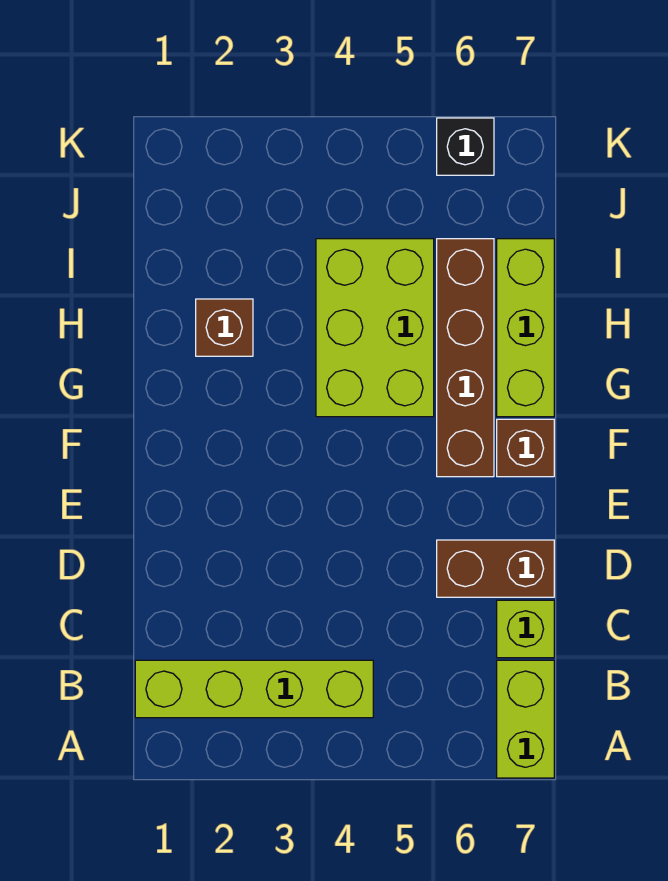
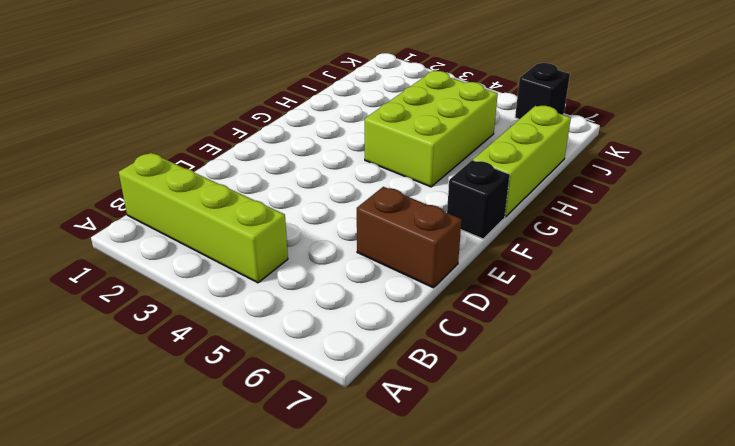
black brick F7 level 1 -> brown brick F7 level 1
none -> lime brick A7:B7 level 1
none -> lime brick C7 level 1

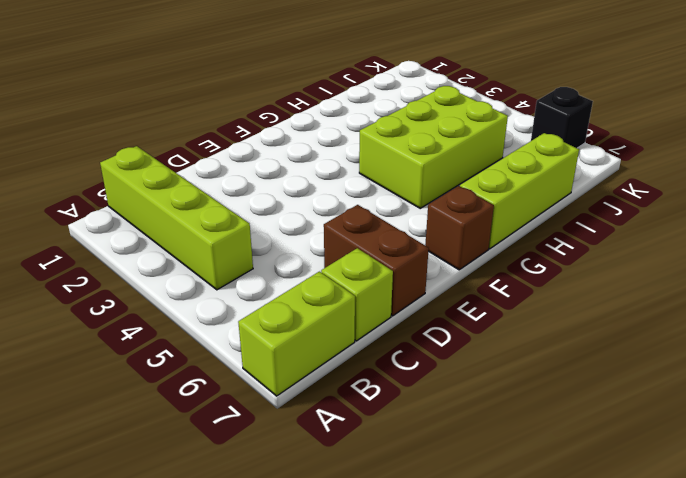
none -> brown brick F6:I6 level 1
none -> brown brick H2 level 1

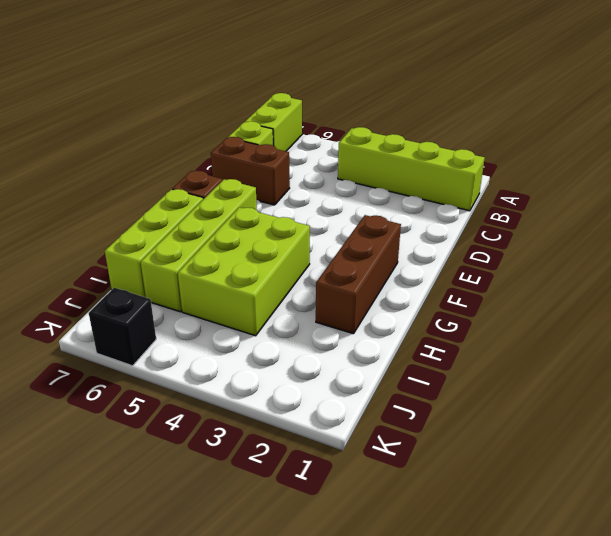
brown brick F2:H2 level 1 -> brown brick H2 level 1
lime brick F6:I6 level 1 -> brown brick F6:I6 level 1

